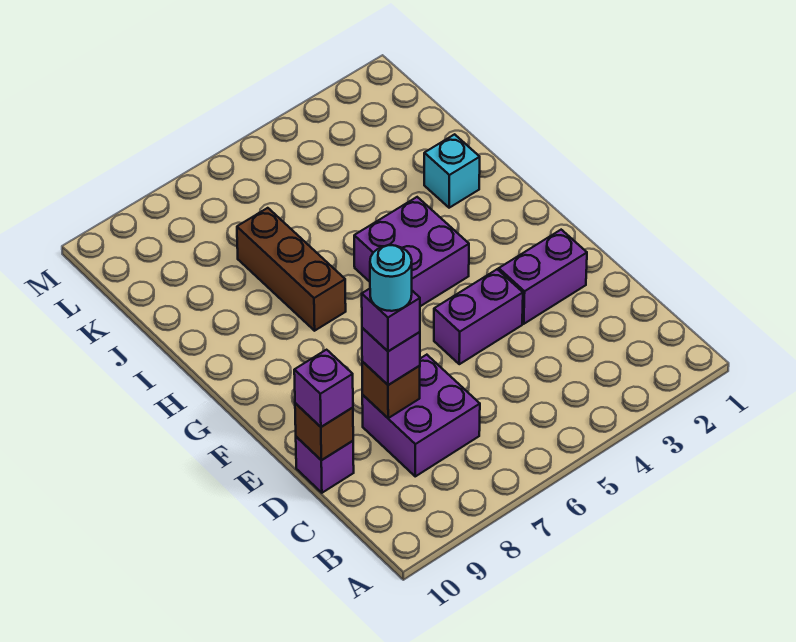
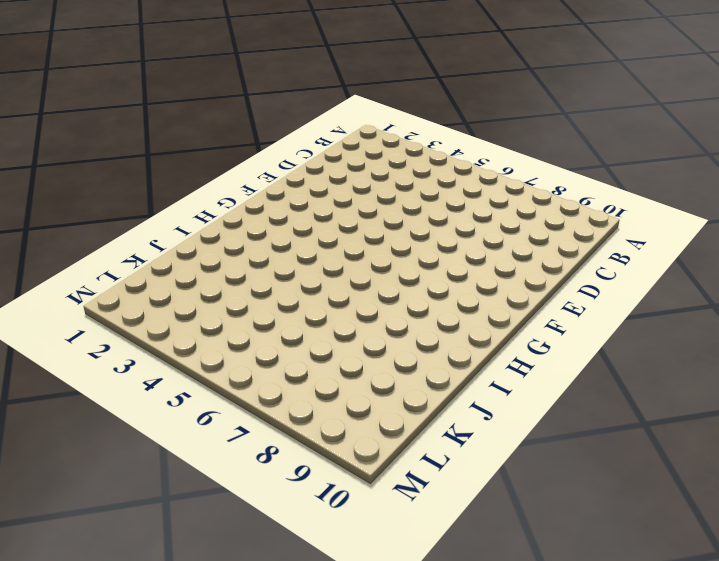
none -> purple brick C7:D8 level 1
none -> purple brick D10 level 1
none -> purple brick E2:E3 level 1

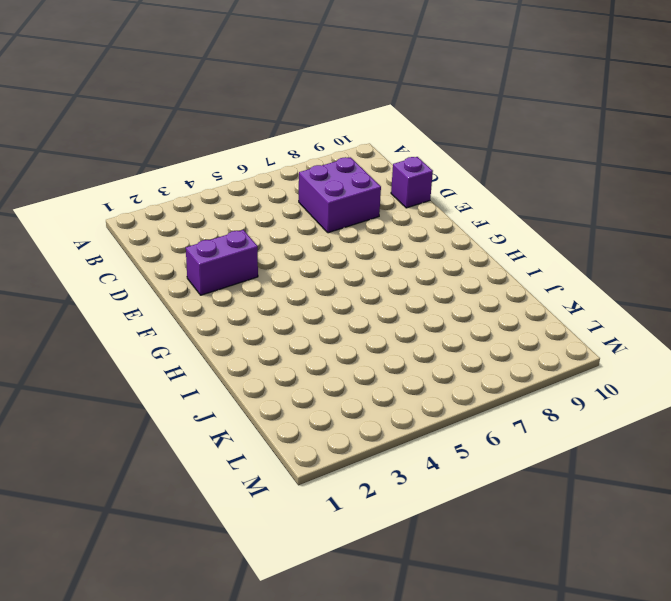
none -> purple brick E4:E5 level 1
none -> purple brick G4:H5 level 1
none -> brown brick H7:J7 level 1

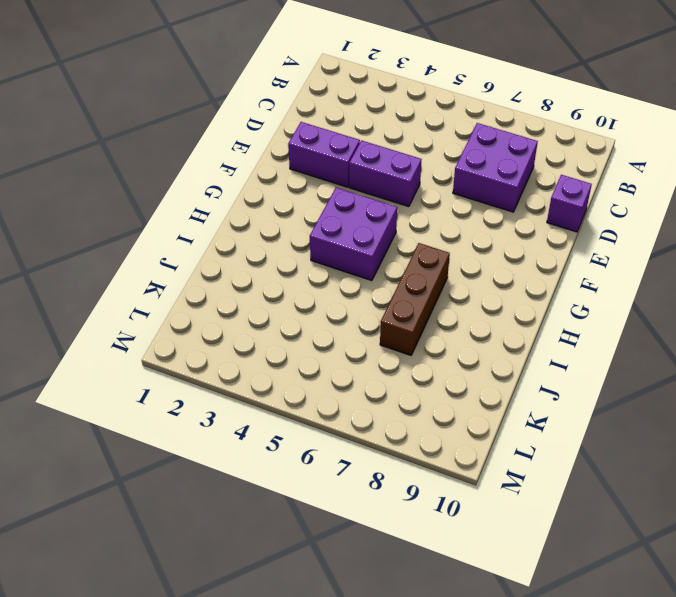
none -> cyan brick I2 level 1
none -> brown brick D8 level 2
none -> brown brick D10 level 2

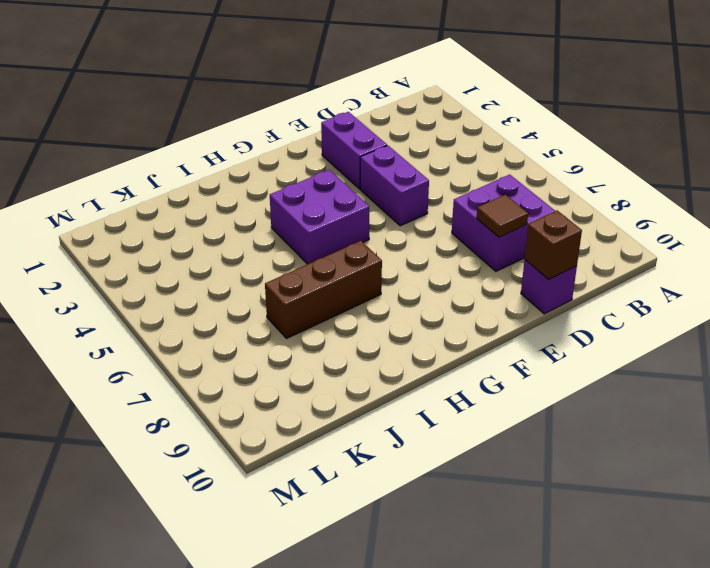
brown tile D8 level 2 -> brown brick D8 level 2
none -> cyan brick I2 level 1
none -> purple brick D8 level 3
none -> purple brick D10 level 3

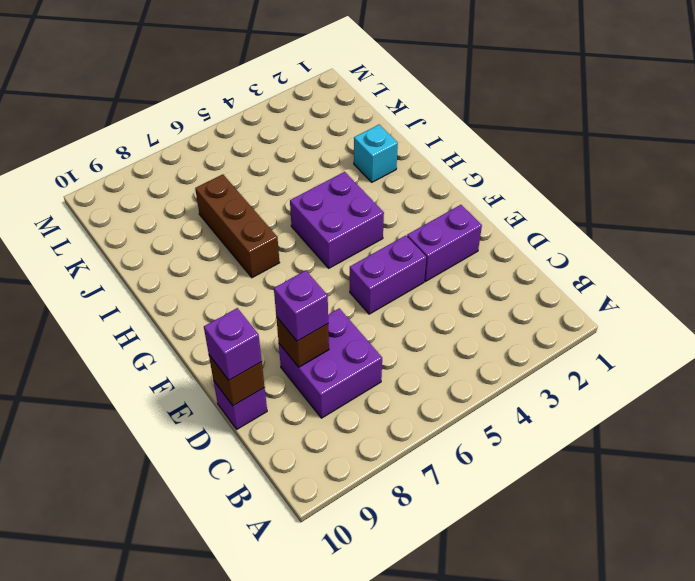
none -> purple brick D8 level 4
none -> cyan round brick D8 level 5

